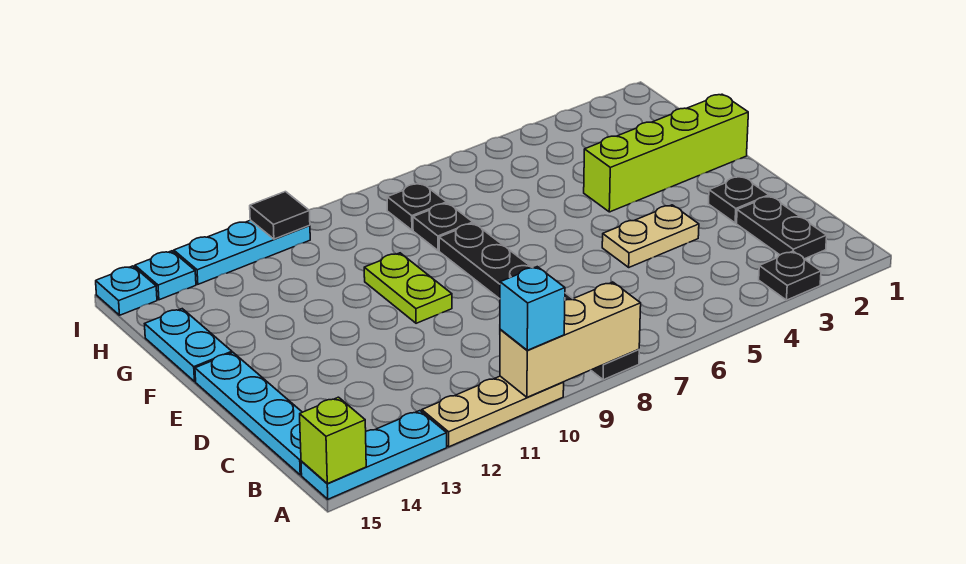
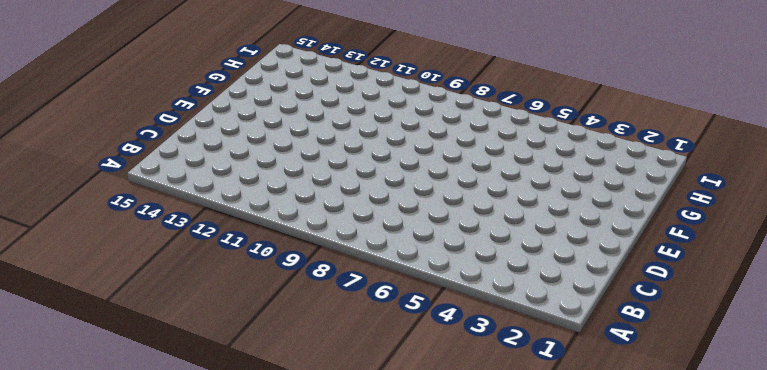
none -> black plate A3 level 1
none -> black plate A8:F8 level 1
none -> tan plate A10:A12 level 1

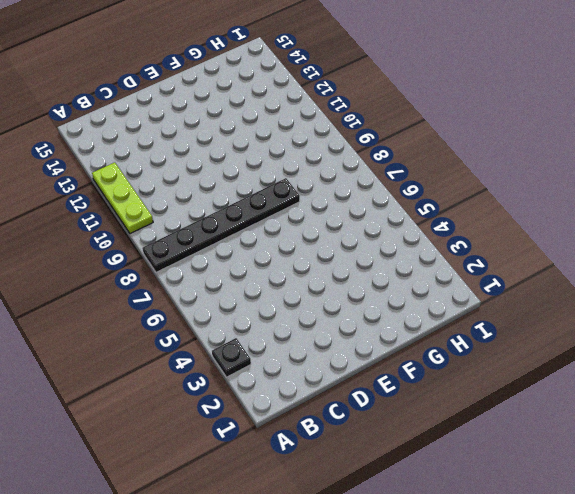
lime plate A10:A12 level 1 -> tan plate A10:A12 level 1
none -> cyan plate A13:A15 level 1
none -> black plate B2:C2 level 1
none -> cyan plate B15:E15 level 1

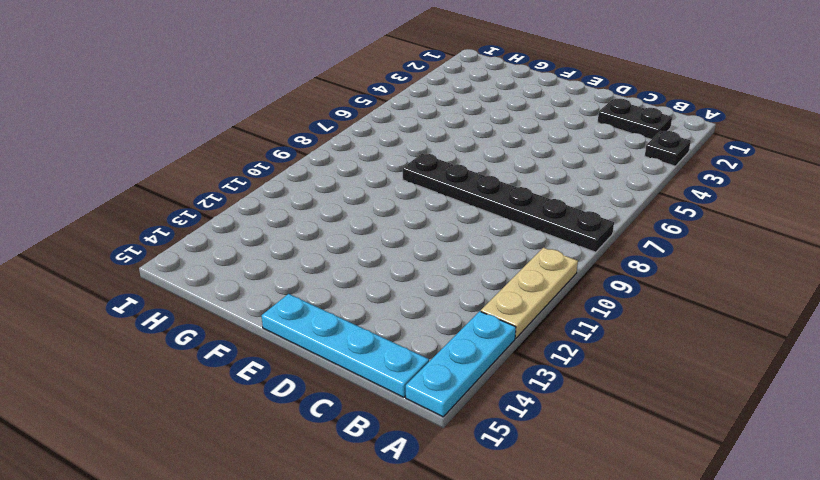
none -> black plate D2 level 1
none -> tan plate D4:D5 level 1
none -> lime plate E10:F10 level 1

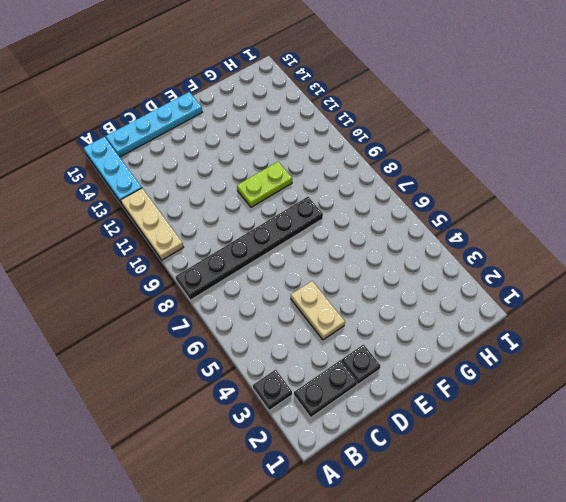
none -> lime brick F1:F4 level 1
none -> cyan plate F15:G15 level 1
none -> black plate G8 level 1

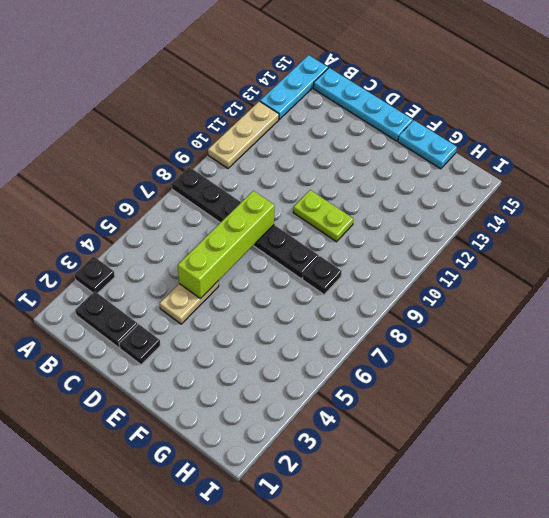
lime brick D5:D8 level 2 -> lime brick F1:F4 level 1
none -> black plate H8 level 1
none -> cyan plate I11:I13 level 1
none -> cyan plate I14 level 1

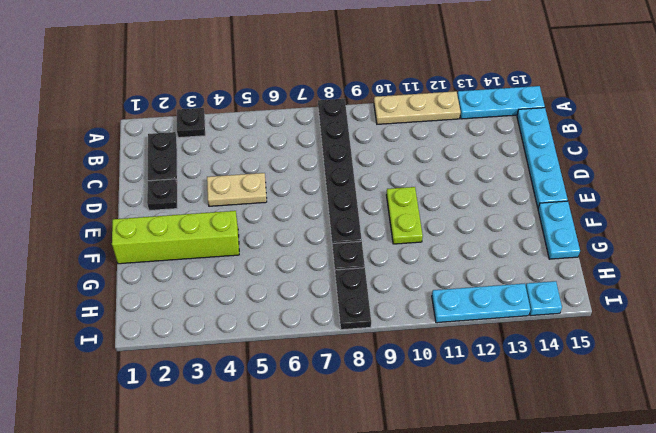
black plate H8:I8 level 1 -> black plate H8 level 1
none -> cyan plate I15 level 1
none -> tan brick A8:A10 level 2
none -> lime brick A15 level 2

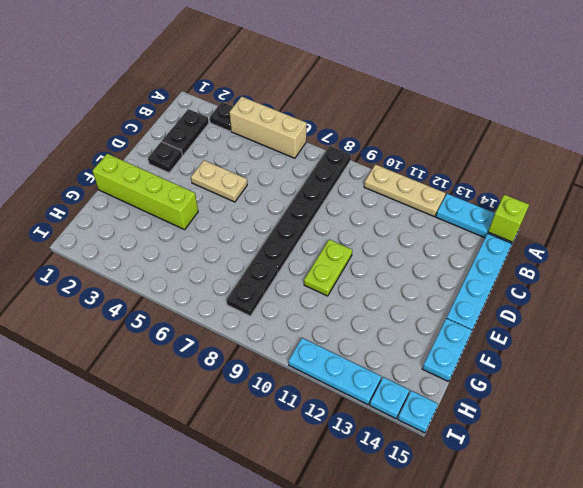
tan brick A4:A6 level 1 -> tan brick A8:A10 level 2
none -> black tile I11 level 2
none -> cyan brick A10 level 3

